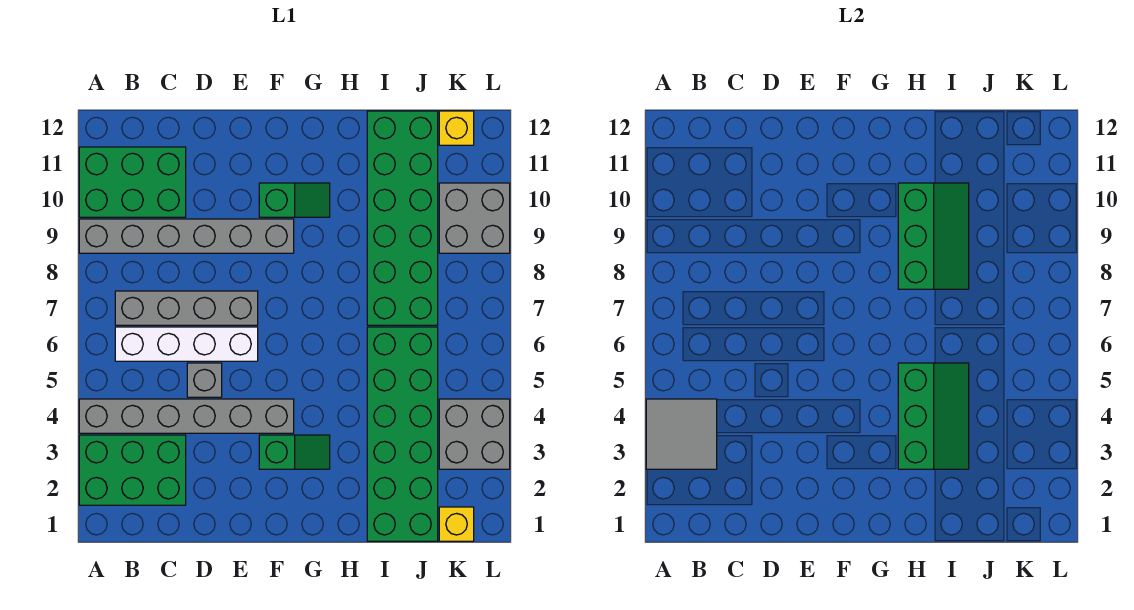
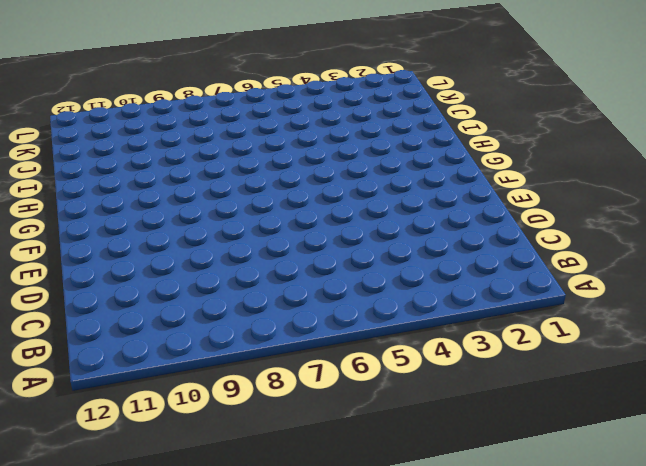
none -> green brick A2:C3 level 1
none -> grey brick A4:F4 level 1
none -> grey brick A9:F9 level 1

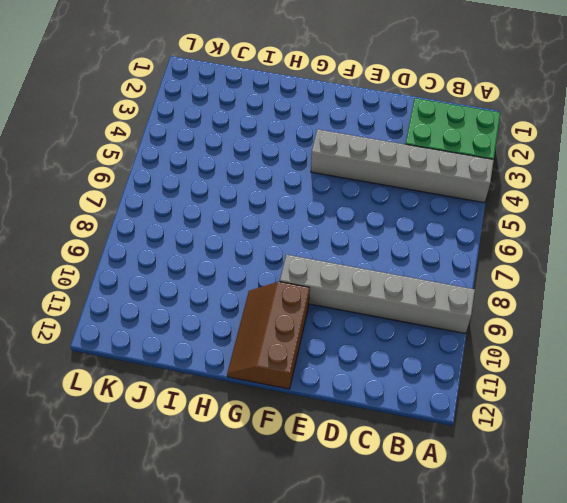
brown slope F10:G12 level 1 top F -> green slope F10:G10 level 1 top F
none -> green brick A10:C11 level 1
none -> white brick B6:E6 level 1
none -> grey brick B7:E7 level 1

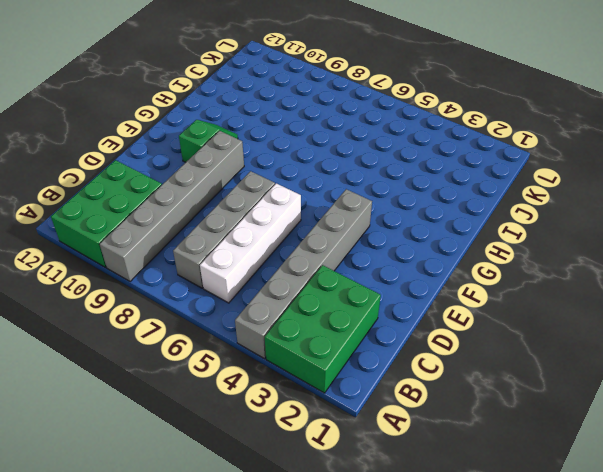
none -> grey brick D5 level 1
none -> green slope F3:G3 level 1 top F
none -> green brick I1:J6 level 1

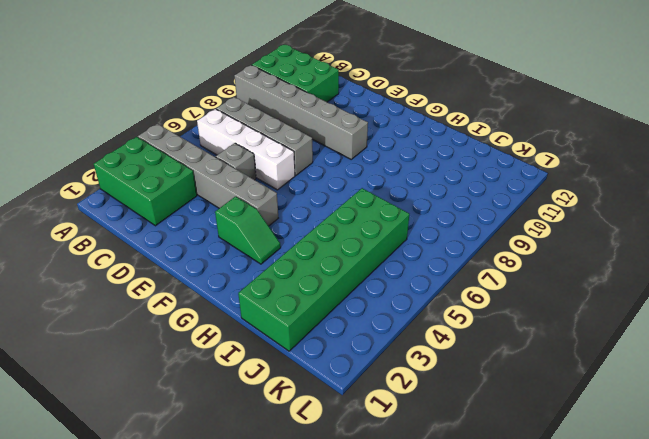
none -> green slope F10:G10 level 1 top F
none -> green brick I7:J12 level 1
none -> yellow brick K1 level 1

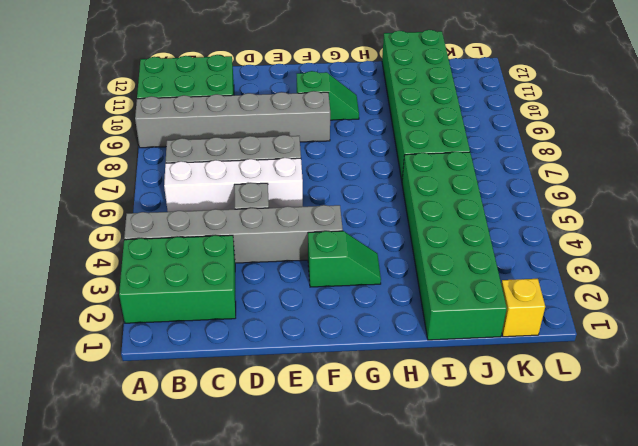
none -> grey brick K3:L4 level 1
none -> grey brick K9:L10 level 1
none -> yellow brick K12 level 1

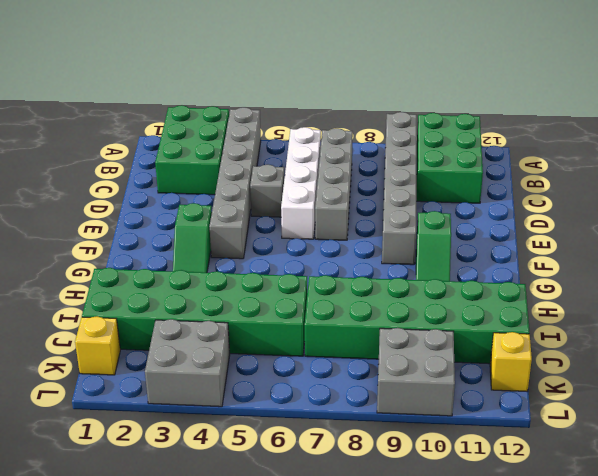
none -> grey tile A3:B4 level 2
none -> green slope H3:I5 level 2 top H
none -> green slope H8:I10 level 2 top H

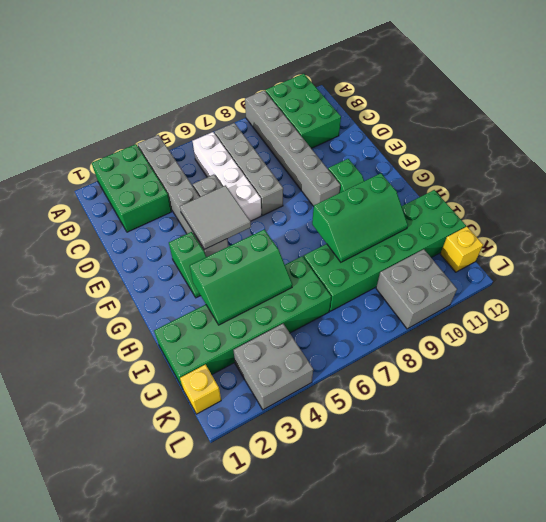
grey tile E4:F5 level 2 -> grey tile A3:B4 level 2

